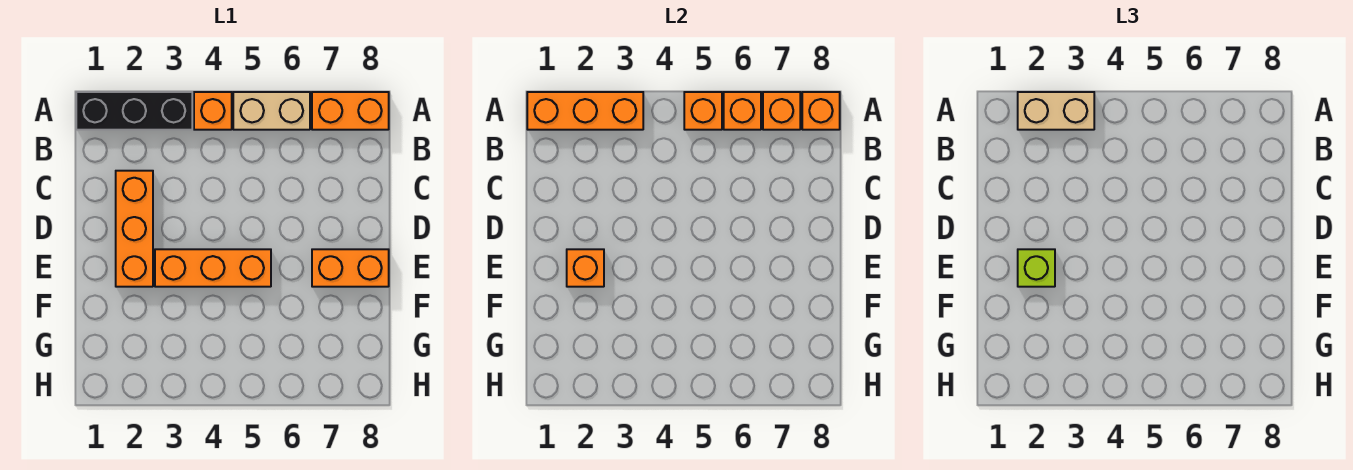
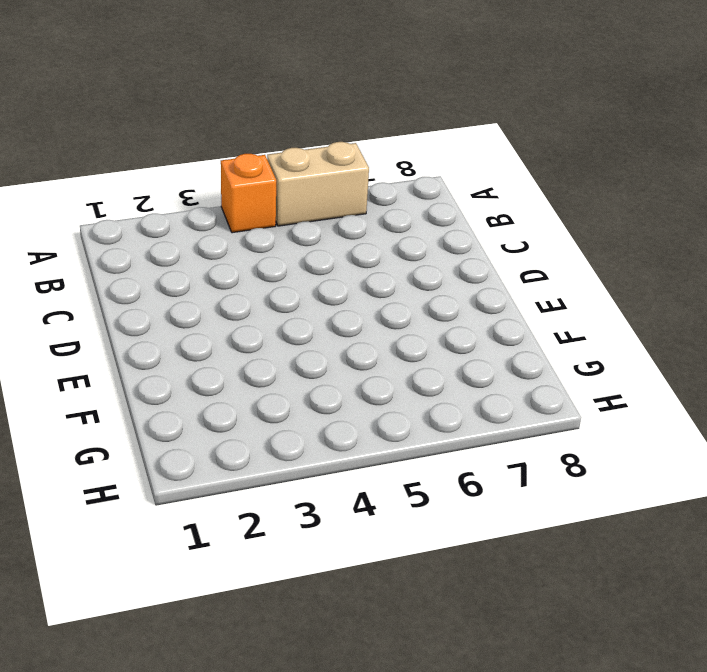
none -> black brick A1:A3 level 1
none -> orange brick A7:A8 level 1
none -> orange brick C2:E2 level 1

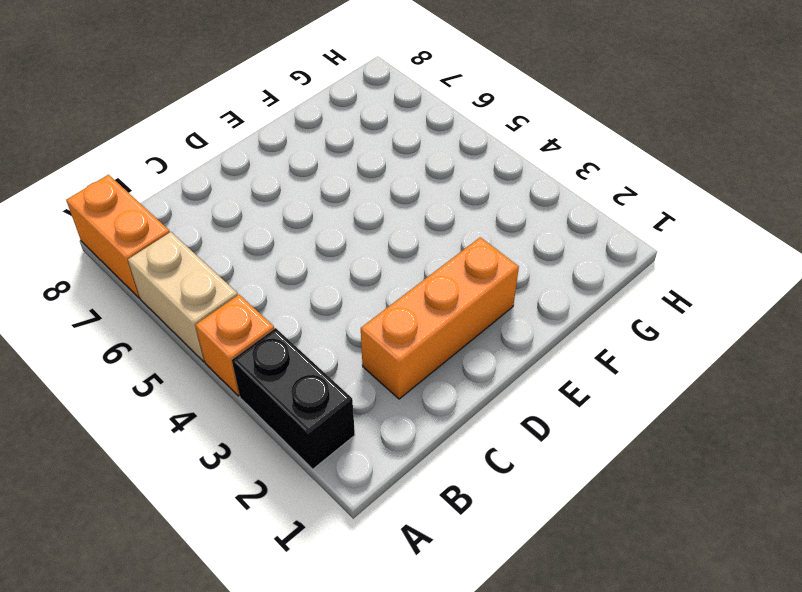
black brick A2:A3 level 1 -> black brick A1:A3 level 1
none -> orange brick E3:E5 level 1
none -> orange brick E7:E8 level 1
none -> orange brick A1:A3 level 2

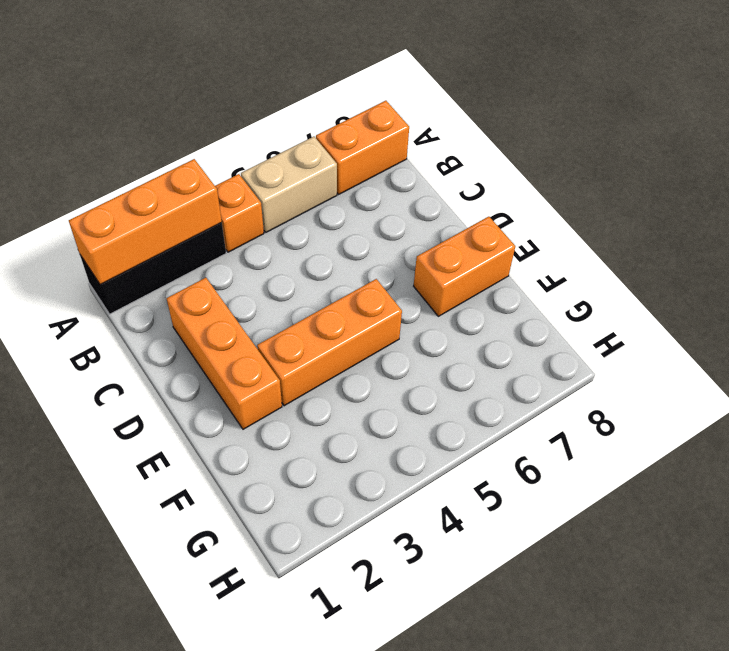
none -> orange brick A5 level 2
none -> orange brick A6 level 2
none -> orange brick A7 level 2

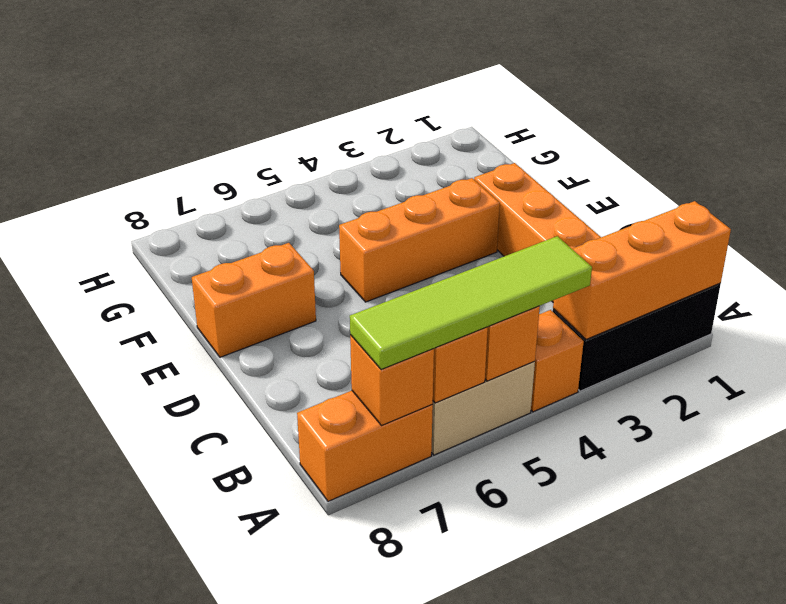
lime tile A4:A7 level 3 -> none
none -> orange brick A8 level 2
none -> orange brick E2 level 2
none -> tan brick A2:A3 level 3

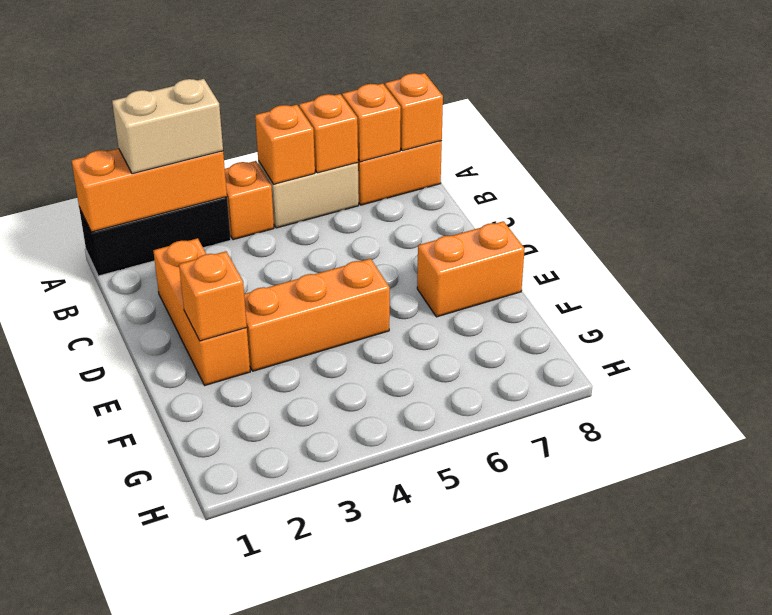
none -> lime brick E2 level 3

